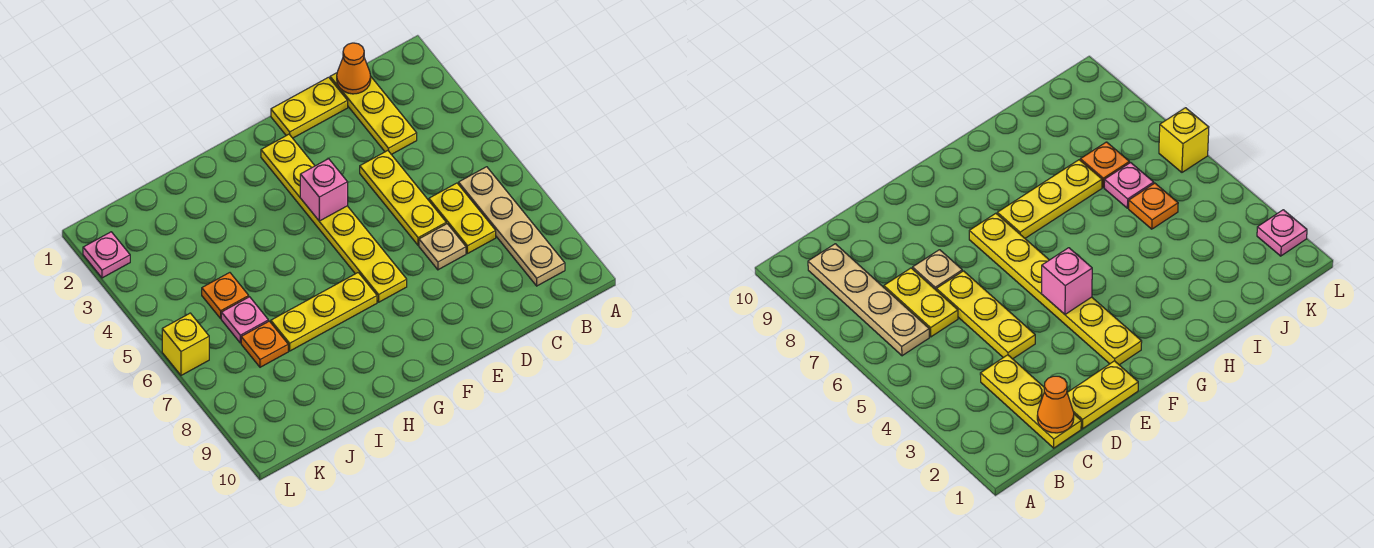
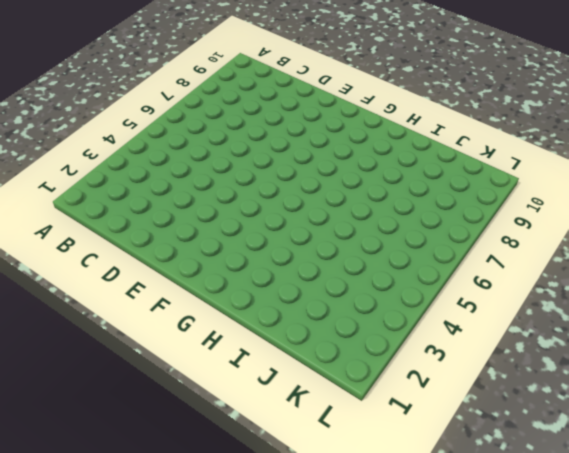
none -> tan plate B6:B9 level 1
none -> yellow plate C1:C3 level 1
none -> yellow plate C6:C7 level 1

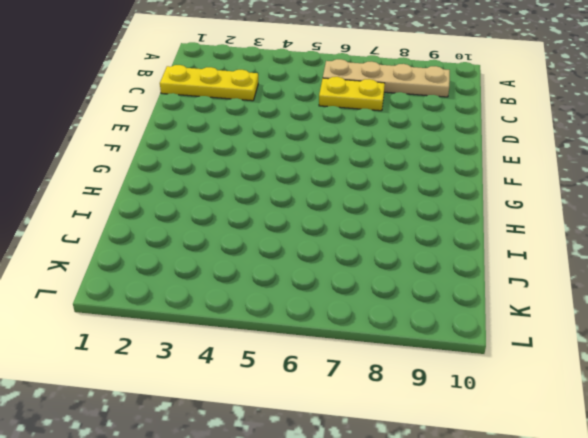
none -> yellow plate D1:E1 level 1
none -> yellow plate D4:D6 level 1
none -> tan plate D7 level 1

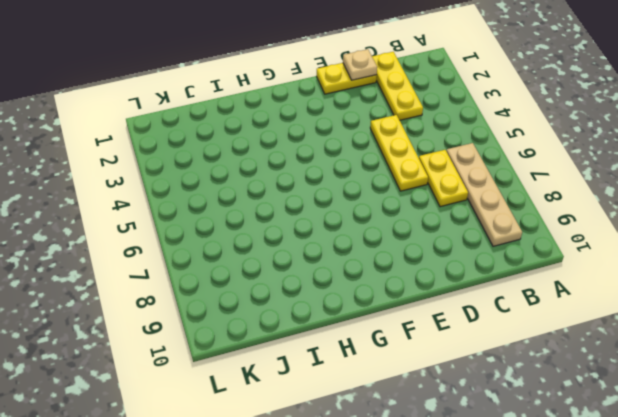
tan plate D1 level 2 -> tan plate D7 level 1
none -> yellow plate F2:F7 level 1
none -> yellow plate G7:I7 level 1
none -> orange plate J5 level 1

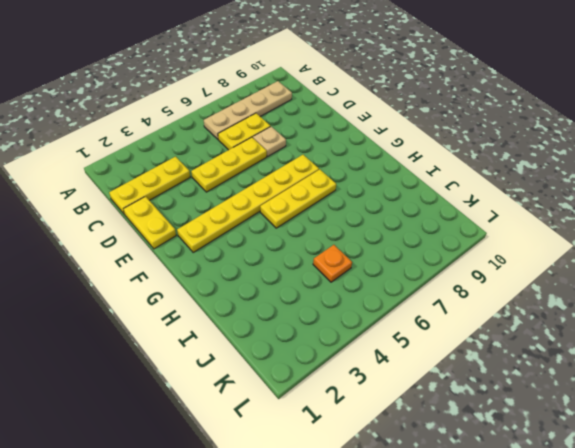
yellow plate G5:G7 level 1 -> yellow plate G7:I7 level 1
none -> pink plate J6 level 1
none -> orange plate J7 level 1
none -> pink plate L2 level 1

